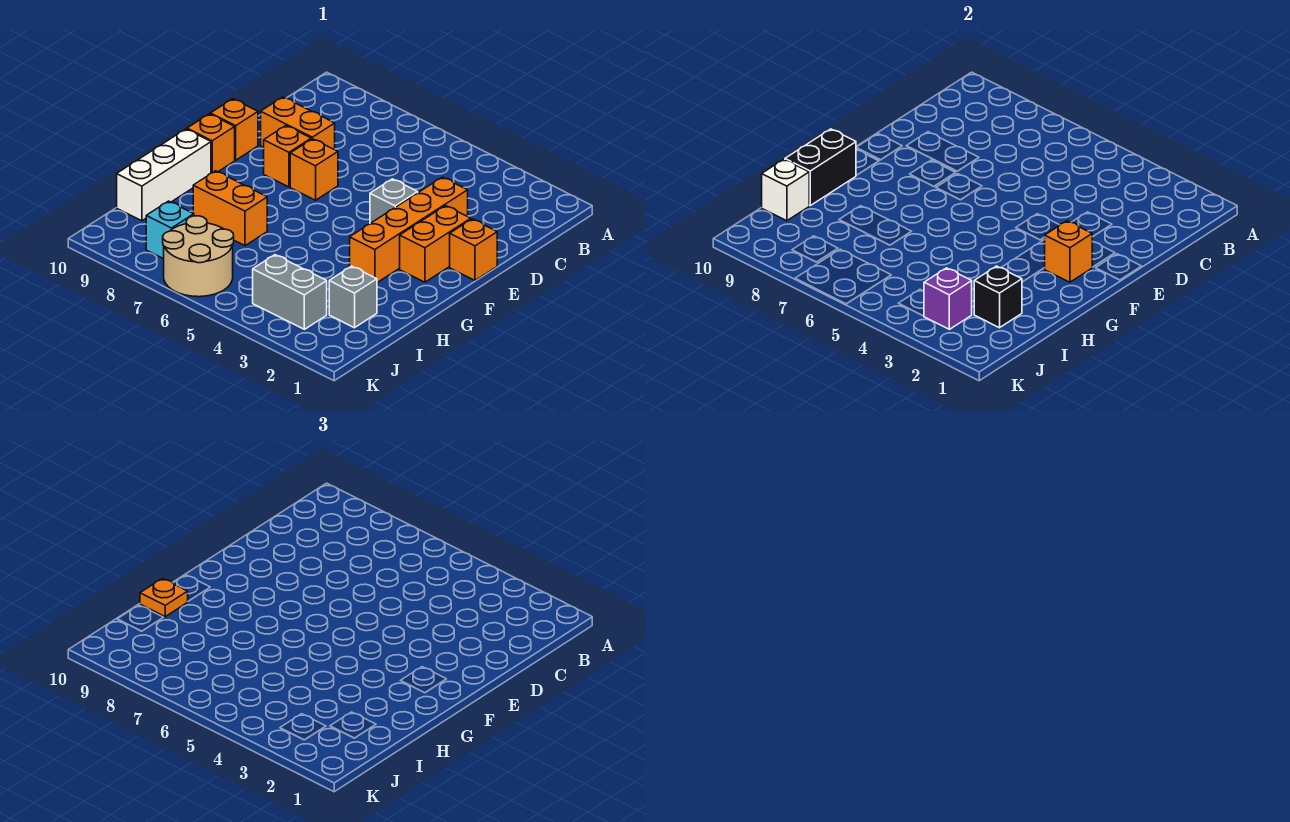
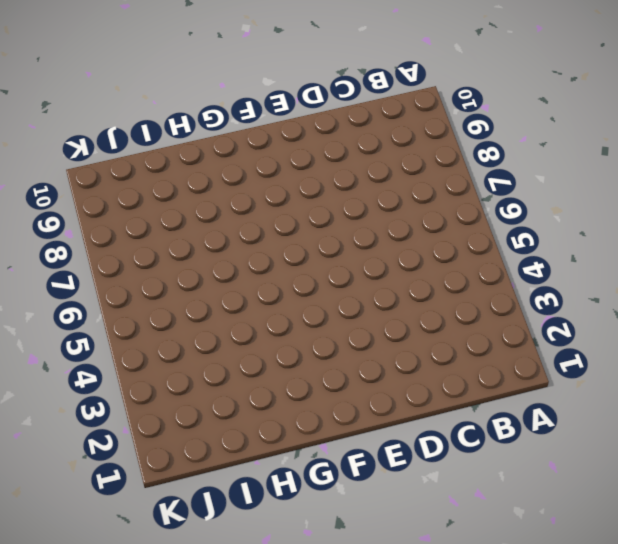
none -> orange brick D3:G3 level 1
none -> orange brick D8:D9 level 1
none -> orange brick E1 level 1

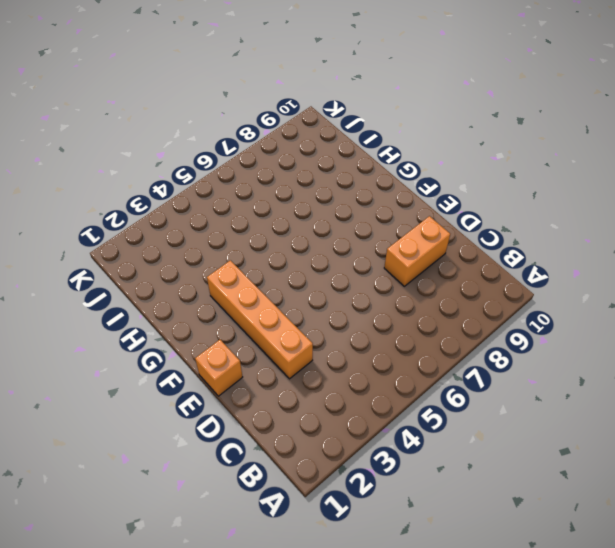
none -> orange brick E2:F2 level 1
none -> grey brick E4 level 1
none -> orange brick E7 level 1

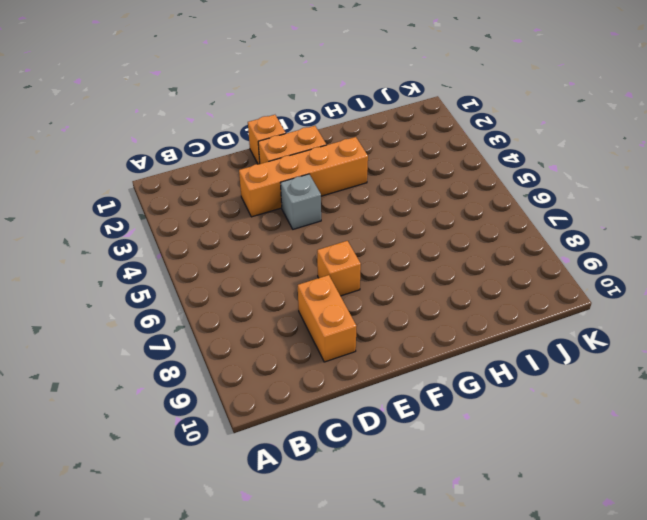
none -> orange brick E8 level 1
none -> orange brick E10 level 1
none -> orange brick F10 level 1

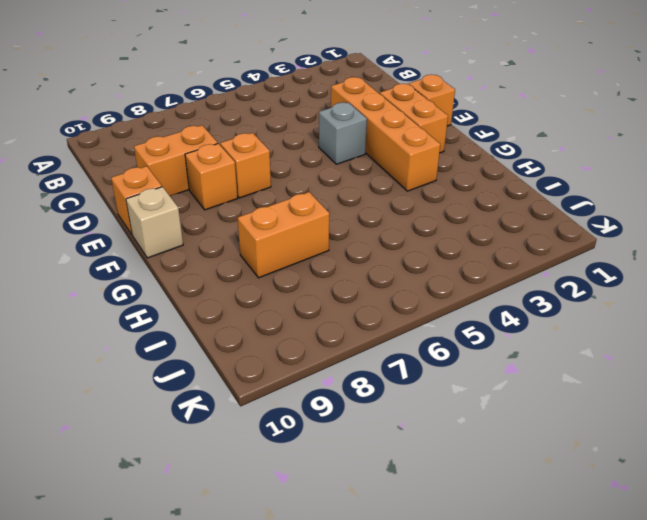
tan brick F10 level 1 -> orange brick F10 level 1
none -> white brick G10:I10 level 1
none -> grey brick I2 level 1
none -> grey brick J3:J4 level 1

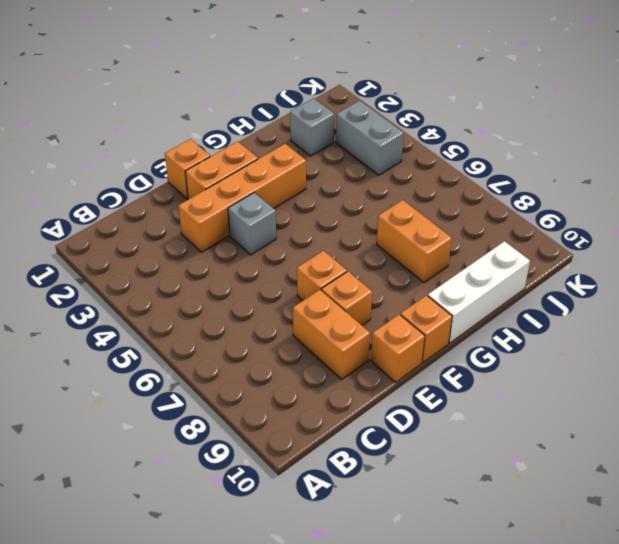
none -> tan round brick J6:K7 level 1
none -> cyan brick J8 level 1
none -> orange brick F2 level 2

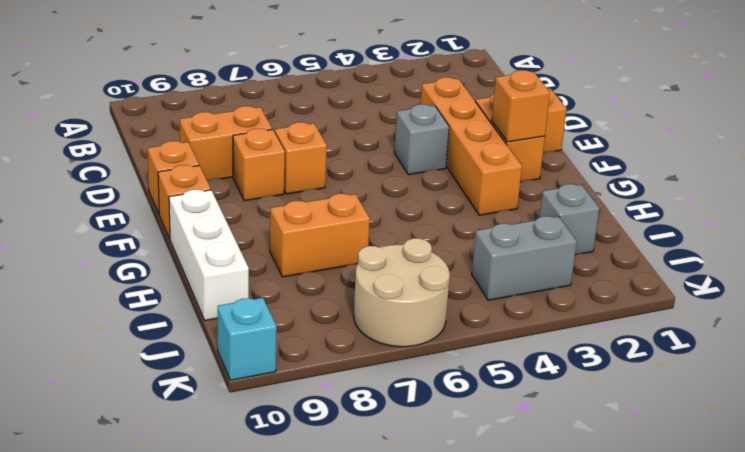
cyan brick K10 level 1 -> cyan brick J8 level 1
none -> black brick G10:H10 level 2
none -> black brick I2 level 2
none -> white brick I10 level 2

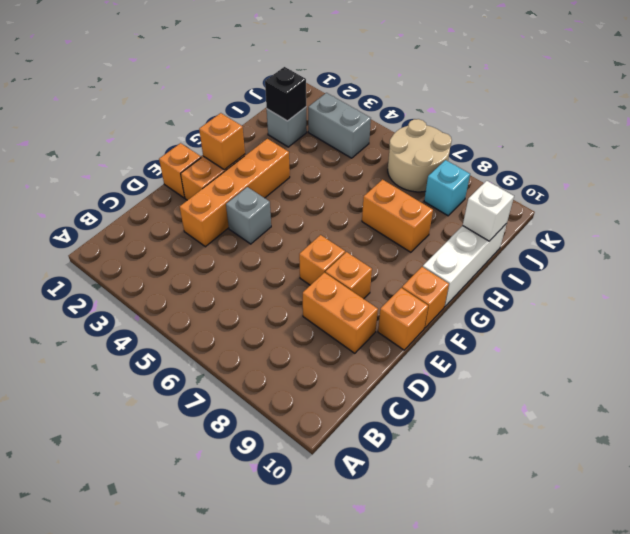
none -> black brick G10:H10 level 2
none -> purple brick J3 level 2
none -> orange plate H10 level 3

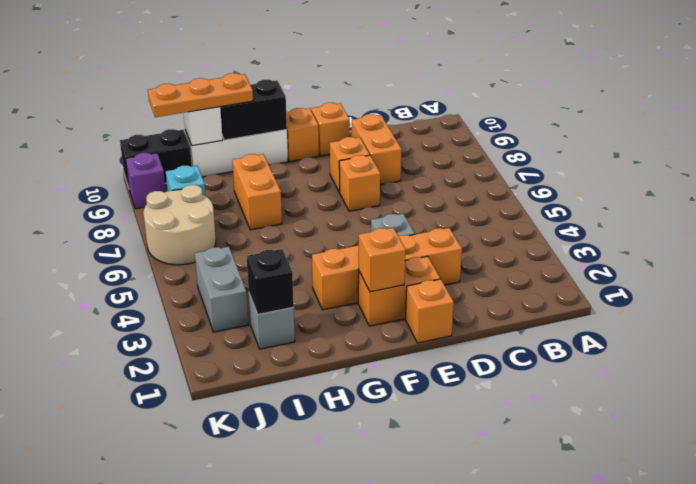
orange plate H10:J10 level 3 -> orange plate H10 level 3
black brick J10:K10 level 1 -> none
purple brick K9 level 1 -> purple brick J3 level 2

